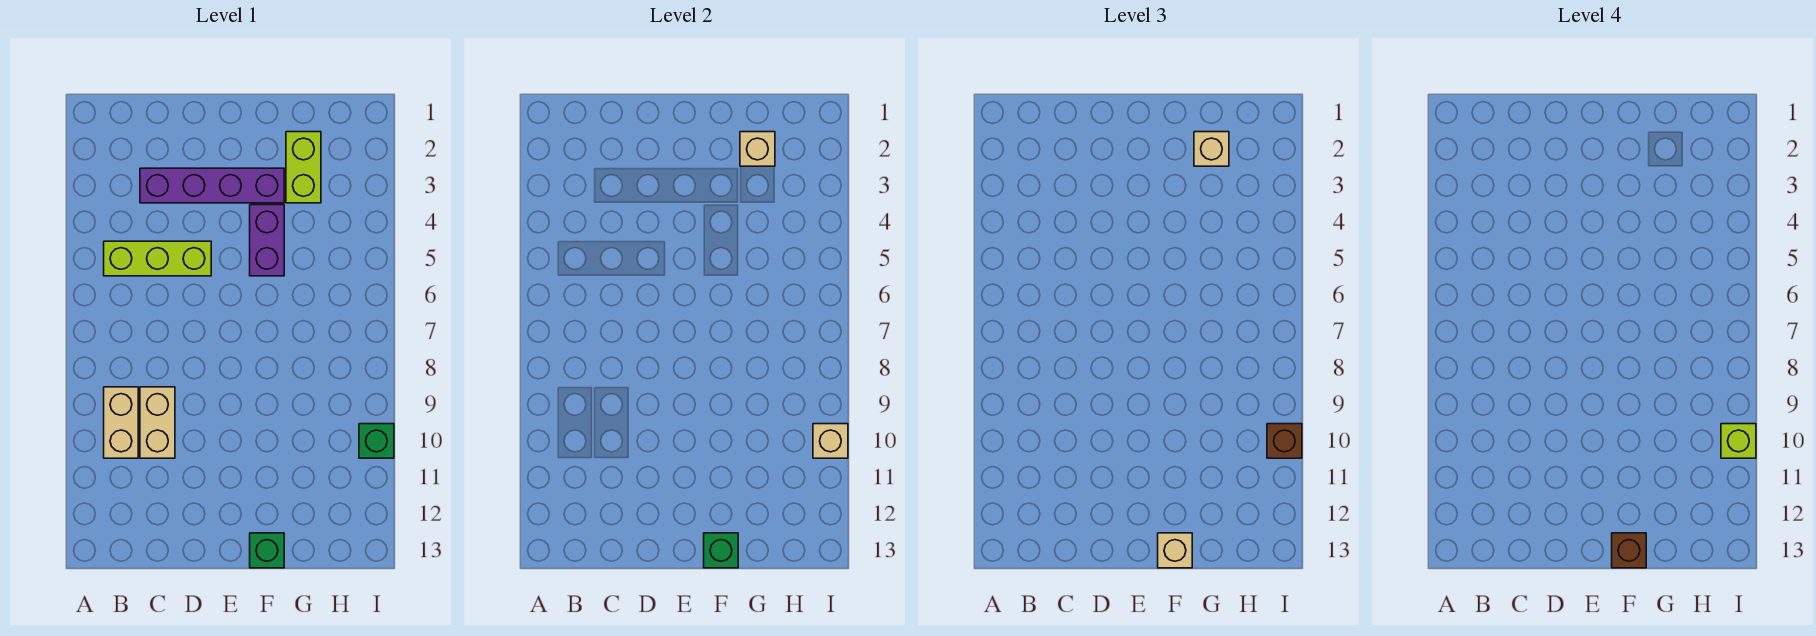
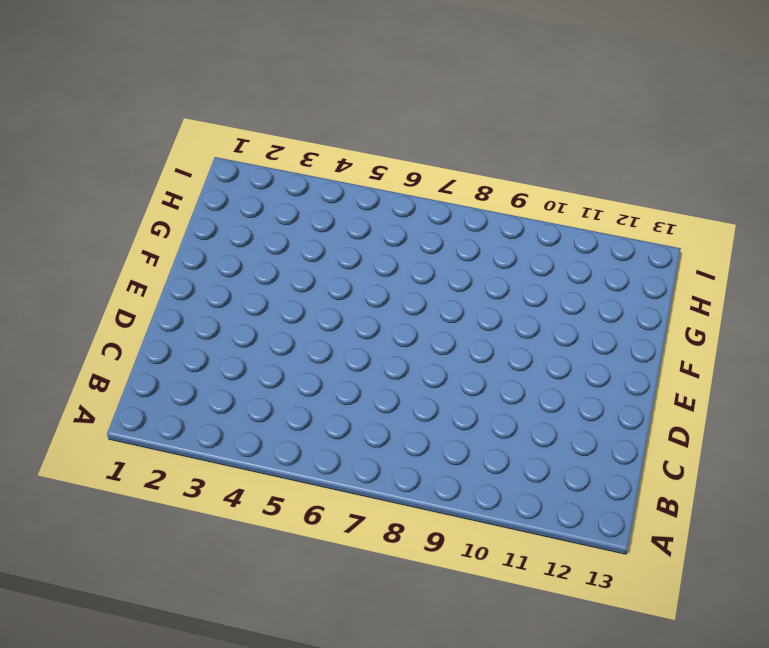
none -> lime brick B5:D5 level 1
none -> tan brick B9:B10 level 1
none -> purple brick C3:F3 level 1

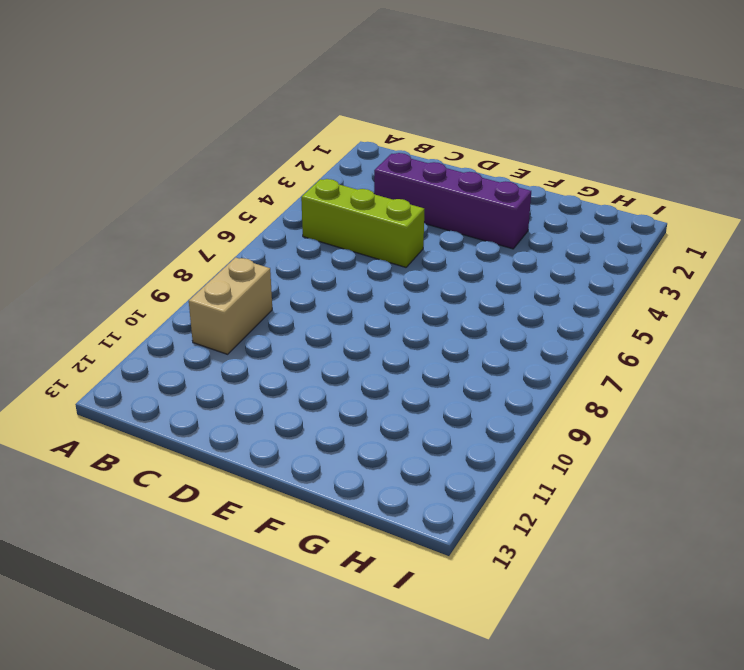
none -> tan brick C9:C10 level 1
none -> purple brick F4:F5 level 1
none -> green brick F13 level 1

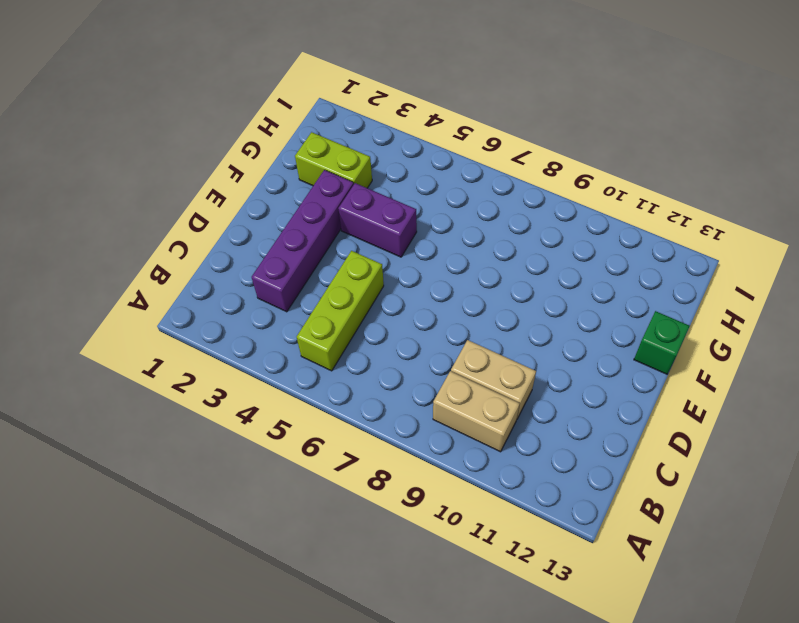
none -> green brick I10 level 1
none -> green brick F13 level 2
none -> tan brick G2 level 2

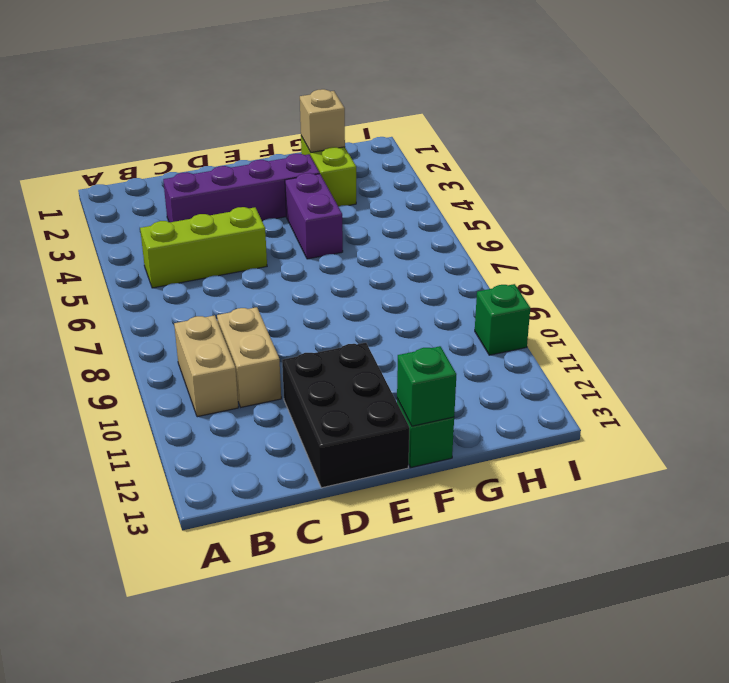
black brick D11:E13 level 1 -> none
none -> tan brick I10 level 2
none -> tan brick F13 level 3
none -> tan brick G2 level 3

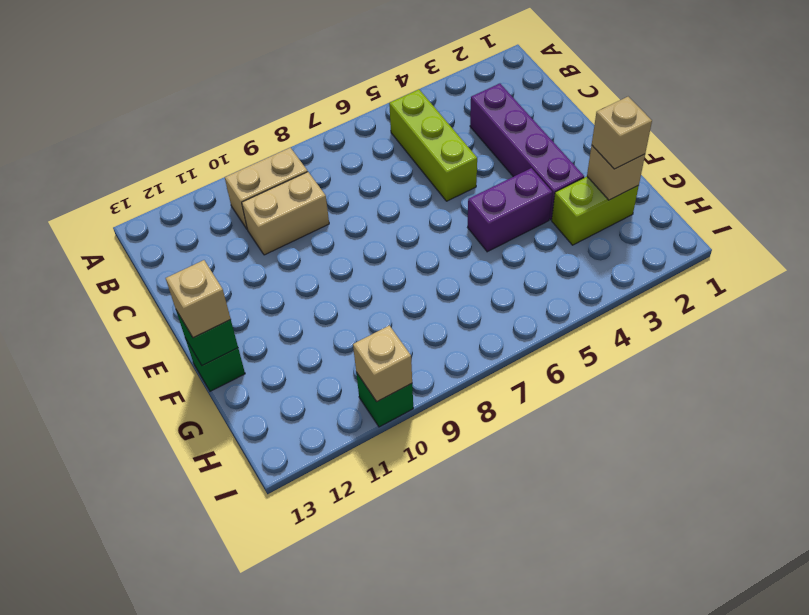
none -> brown brick I10 level 3
none -> brown brick F13 level 4
none -> lime brick I10 level 4

